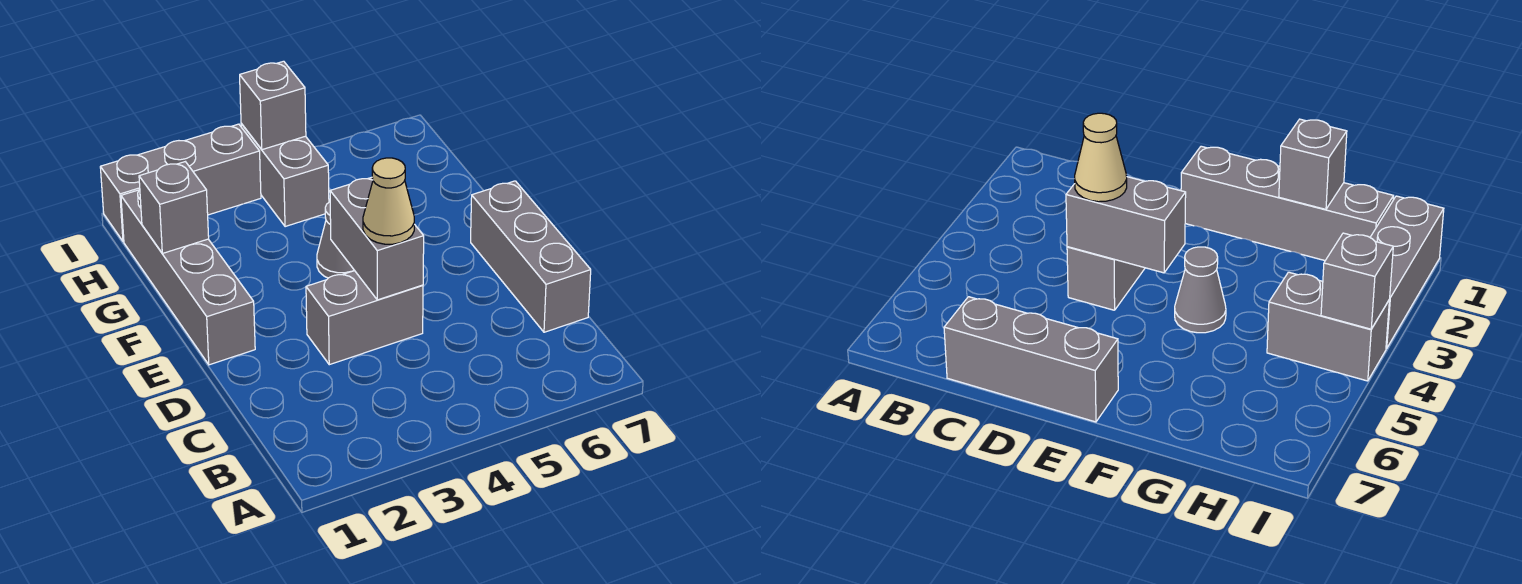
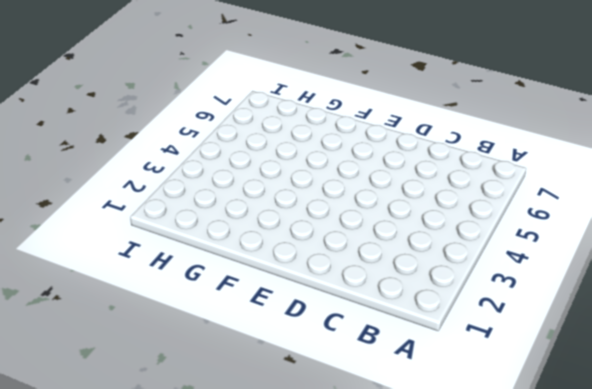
none -> grey brick C7:E7 level 1
none -> grey brick D3:D4 level 1

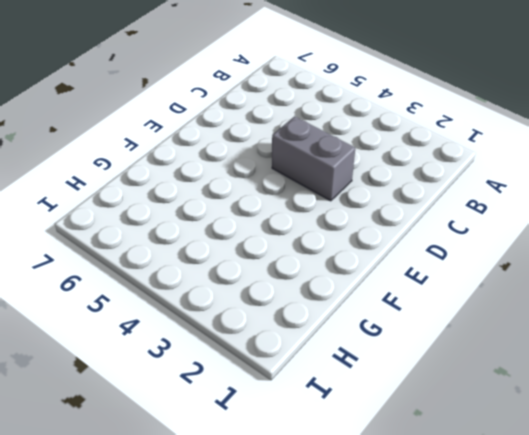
none -> grey brick C7:E7 level 1
none -> grey brick E1:H1 level 1

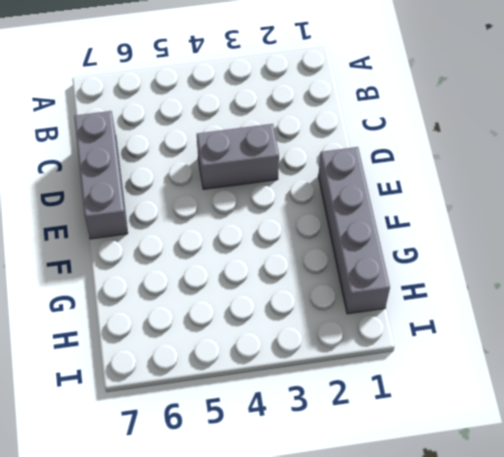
none -> grey cone F4 level 1
none -> grey brick H4:I4 level 1

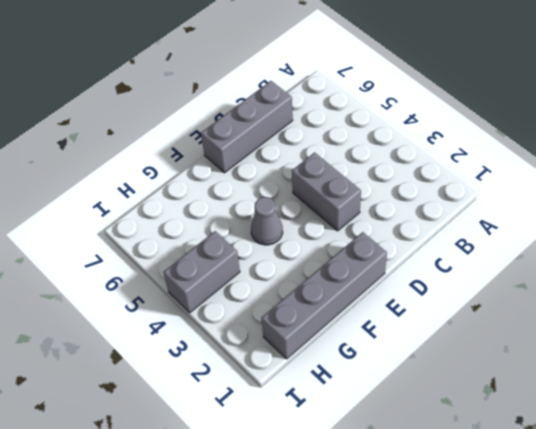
none -> grey brick I1:I3 level 1
none -> grey brick D4:E4 level 2

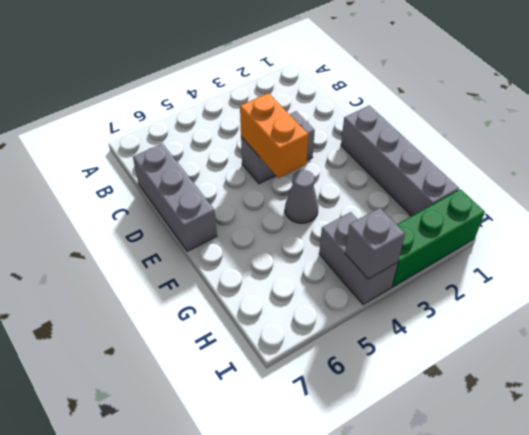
orange brick D4:E4 level 2 -> grey brick D4:E4 level 2
green brick I1:I3 level 1 -> grey brick I1:I3 level 1
none -> grey brick G1 level 2
none -> tan cone D4 level 3

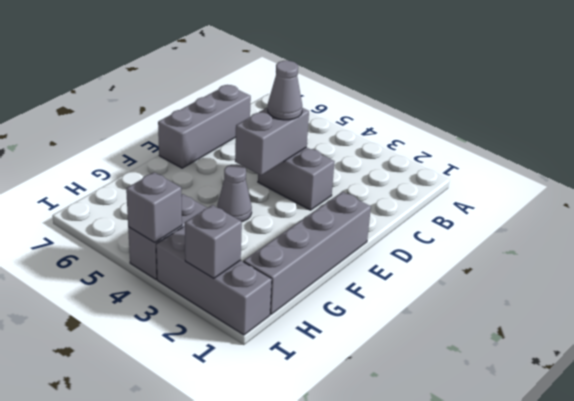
grey cone D4 level 3 -> tan cone D4 level 3
grey brick I2 level 2 -> grey brick G1 level 2

